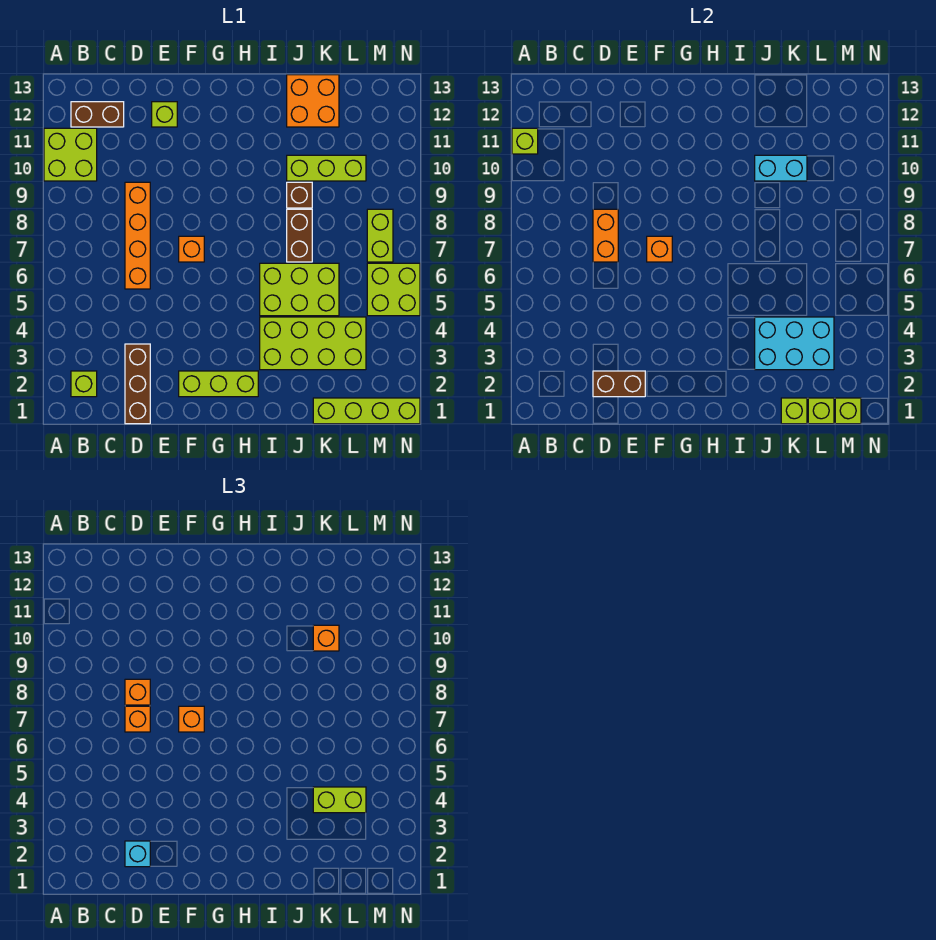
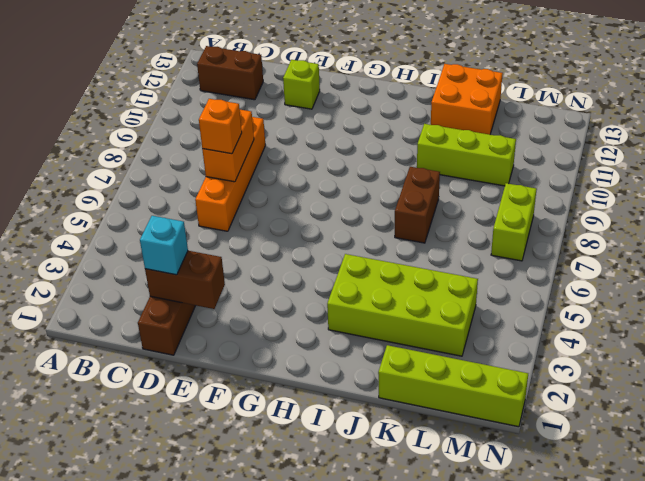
none -> lime brick A10:B11 level 1
none -> lime brick B2 level 1
none -> lime brick F2:H2 level 1
none -> orange brick F7 level 1

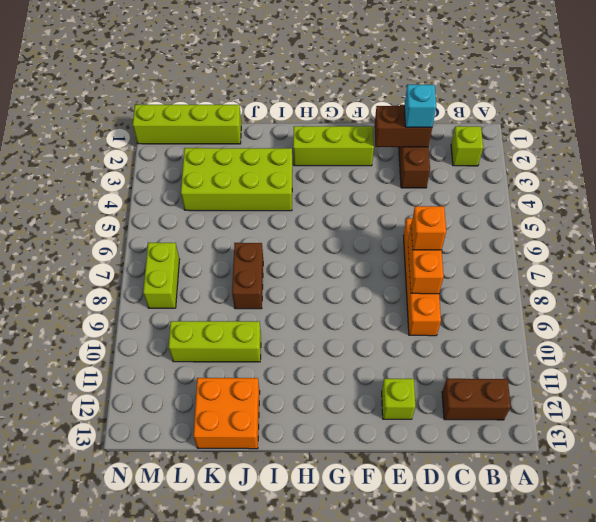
none -> lime brick A10:B11 level 1
none -> orange brick F7 level 1
none -> lime brick I5:K6 level 1
none -> brown brick J9 level 1

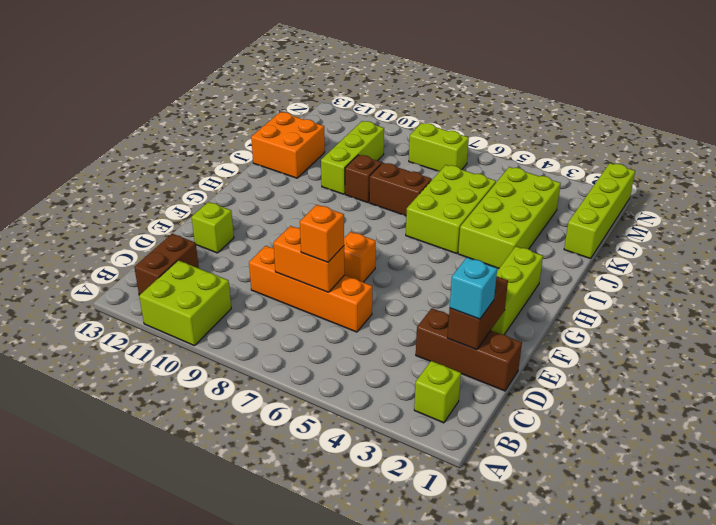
none -> lime brick M5:N6 level 1
none -> lime brick A11 level 2
none -> orange brick F7 level 2
none -> cyan brick J3:L4 level 2

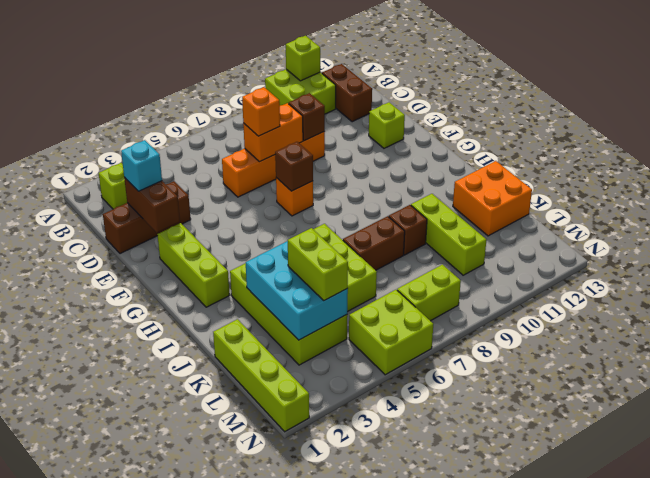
brown brick D9 level 2 -> none
brown brick F7 level 2 -> orange brick F7 level 2
none -> cyan brick J10:K10 level 2
none -> lime brick K1 level 2
none -> lime brick L1 level 2
none -> lime brick M1 level 2

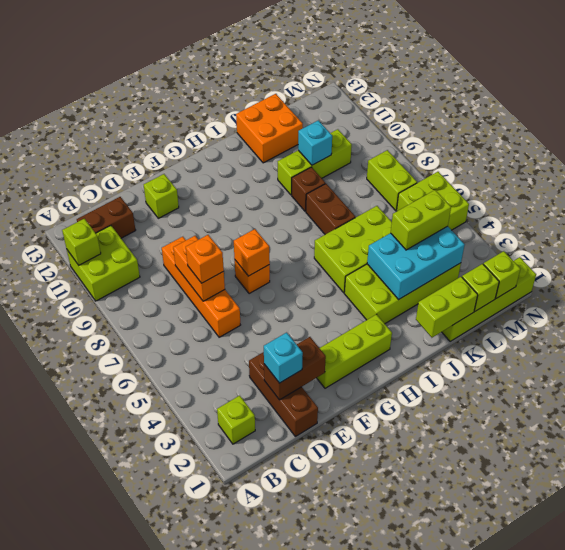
lime brick J1:K1 level 2 -> lime brick K1 level 2
cyan brick K10 level 2 -> cyan brick J10:K10 level 2
none -> orange brick D8 level 3
none -> orange brick F7 level 3
none -> orange brick K10 level 3

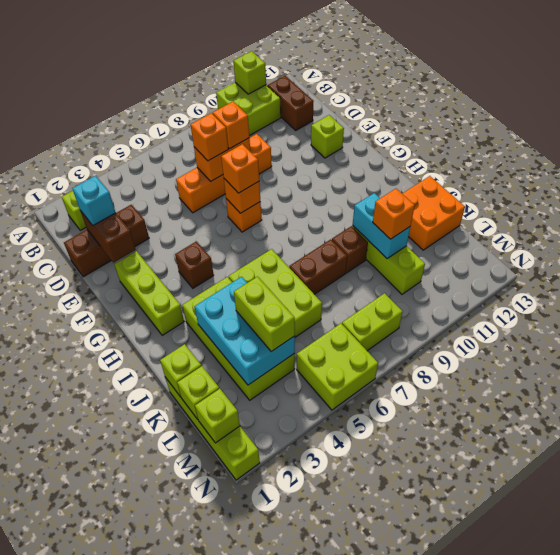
brown brick G4 level 1 -> none

